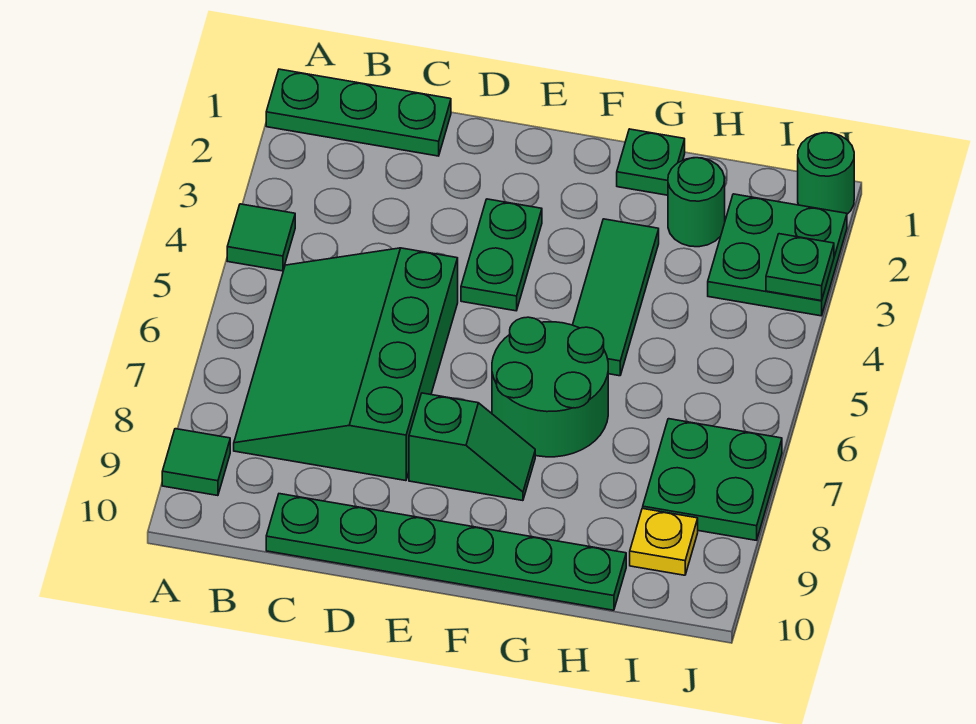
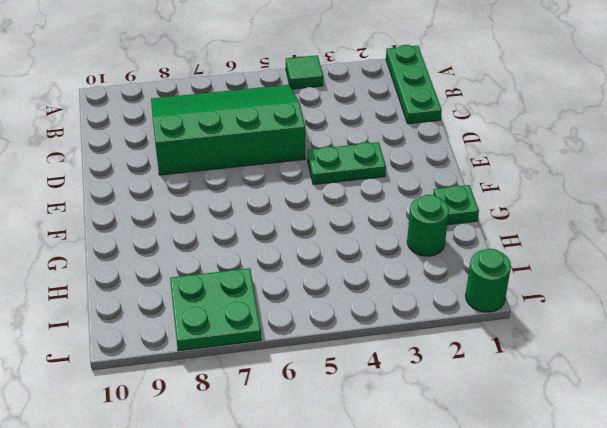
none -> green tile A9 level 1
none -> green plate C10:H10 level 1
none -> green slope E8:F8 level 1 top E

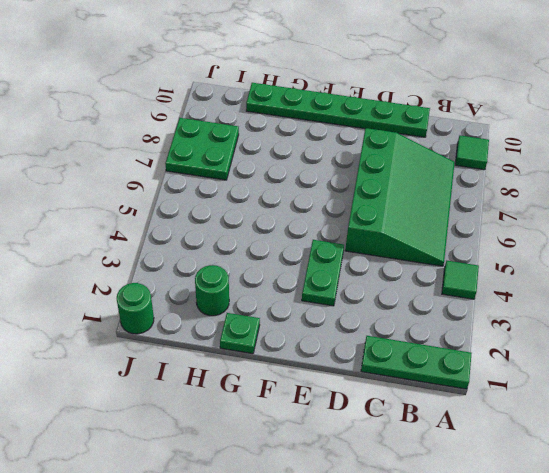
none -> green slope E8:F8 level 1 top E
none -> green round brick F6:G7 level 1
none -> green tile G3:G5 level 1

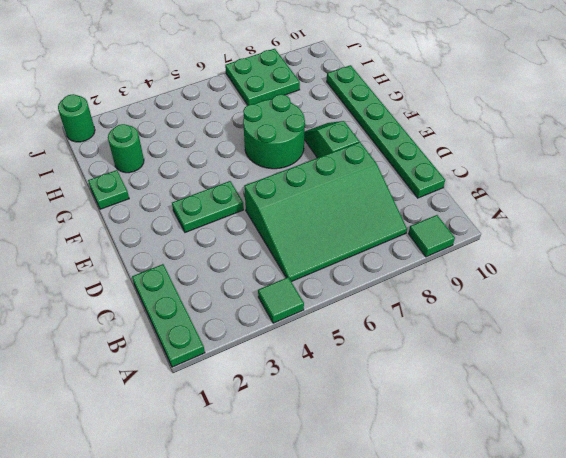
none -> green tile G3:G5 level 1
none -> green plate I2:J3 level 1
none -> yellow plate I9 level 1

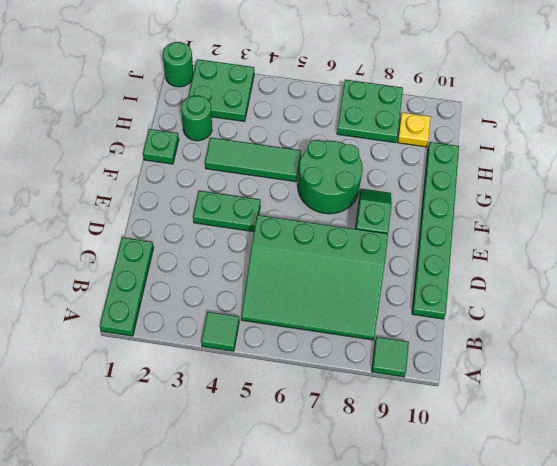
none -> green plate J3 level 2

